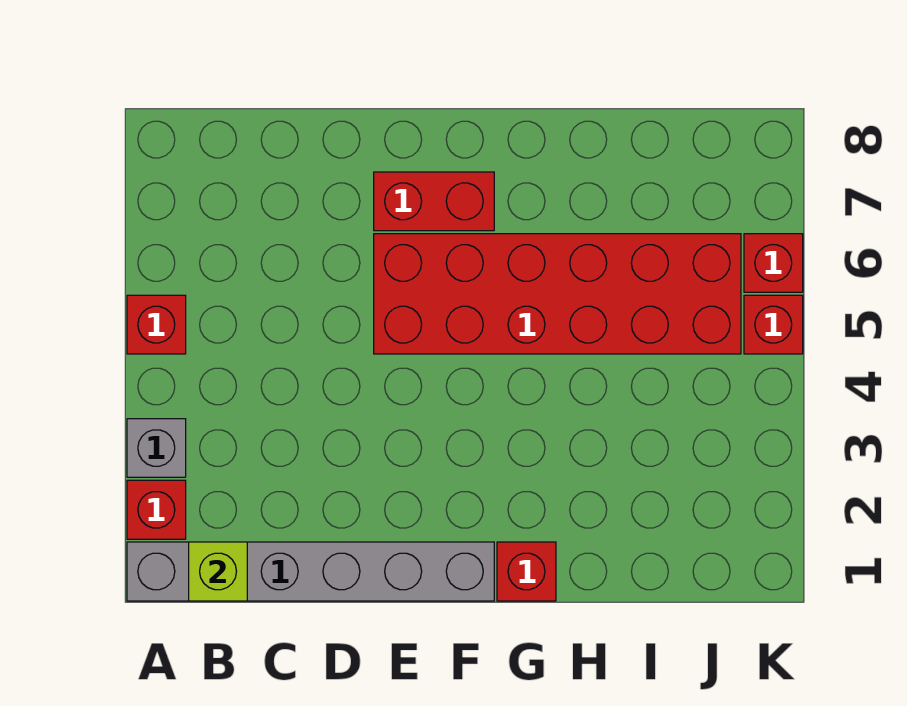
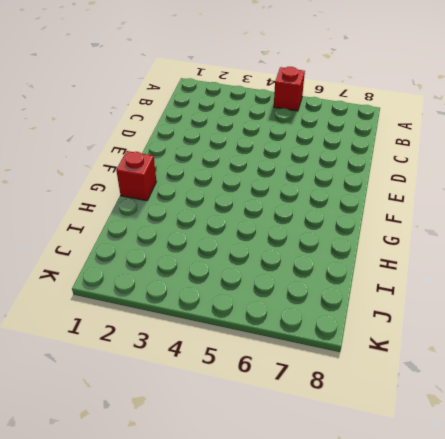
none -> grey brick A1:F1 level 1
none -> red brick A2 level 1

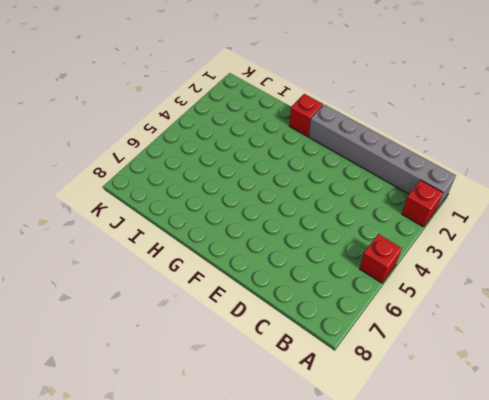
none -> grey brick A3 level 1
none -> red brick E5:J6 level 1

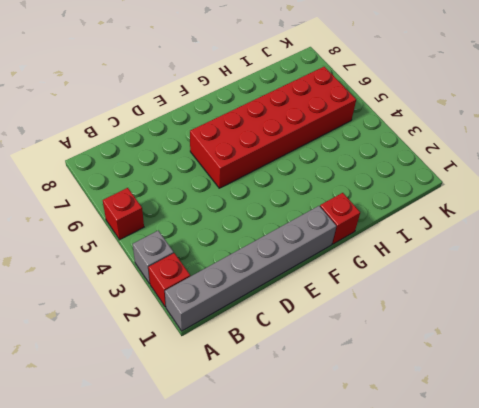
none -> red brick E7:F7 level 1
none -> red brick K5 level 1

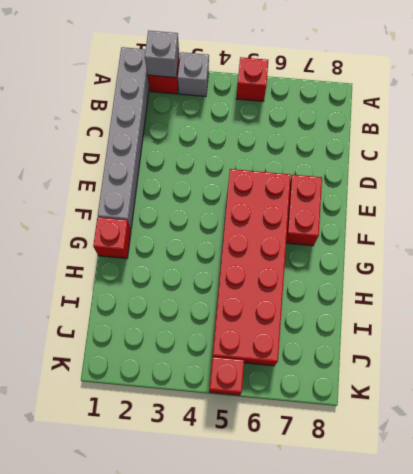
grey brick A2 level 2 -> none
none -> red brick K6 level 1
none -> lime brick B1 level 2

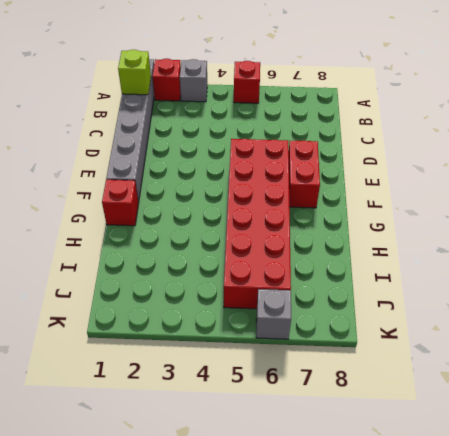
grey brick K6 level 1 -> red brick K6 level 1
none -> red brick K5 level 1

